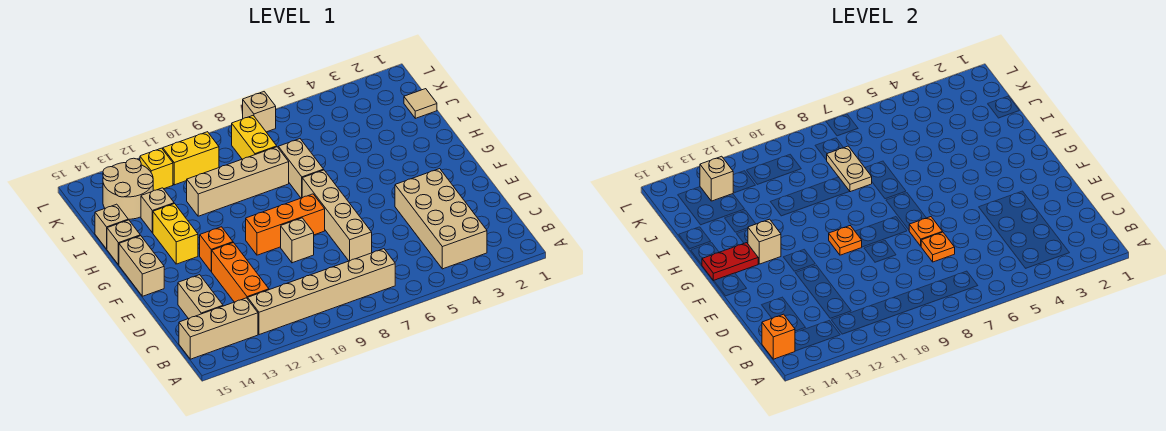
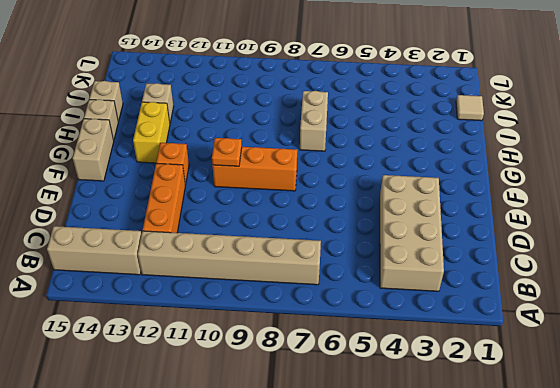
none -> tan brick C14:D14 level 1
none -> tan brick D7:G7 level 1
none -> tan brick E9 level 1
none -> tan brick I8:I11 level 1

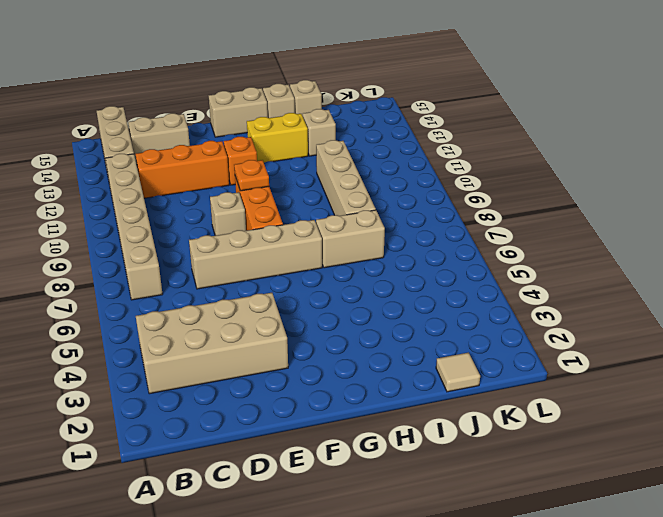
none -> yellow brick J8:K8 level 1
none -> tan round brick J13:K14 level 1
none -> yellow brick K10:K11 level 1
none -> yellow brick K12 level 1

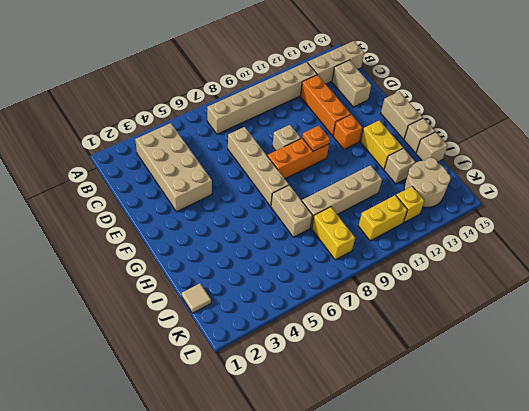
none -> tan brick L7 level 1
none -> orange brick B15 level 2
none -> orange plate D7 level 2
none -> orange plate E7 level 2

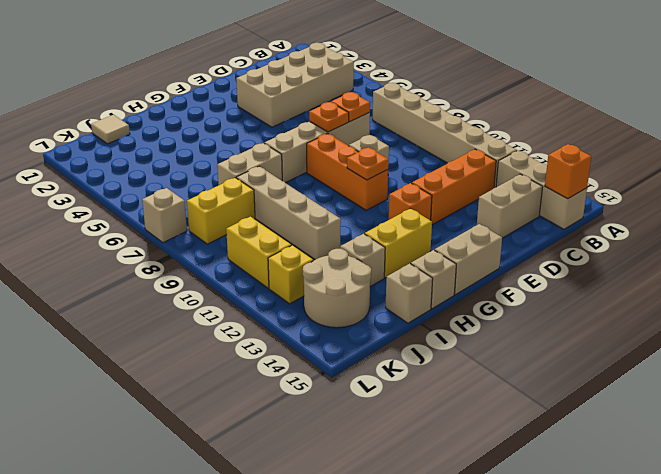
none -> tan brick G13 level 2
none -> red plate G14:G15 level 2
none -> tan plate I8:J8 level 2
none -> tan brick K13 level 2

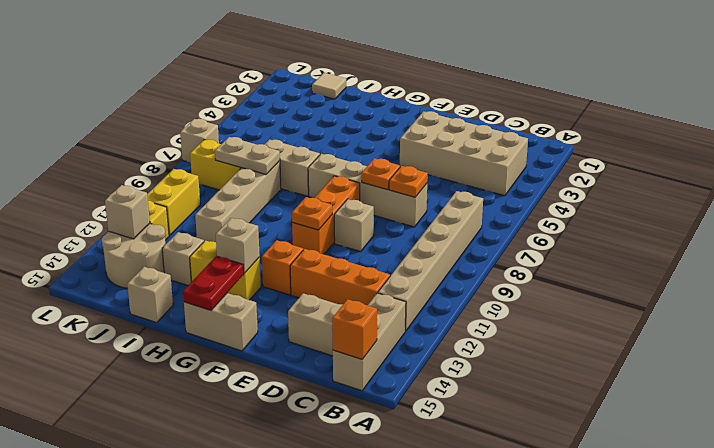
none -> tan brick H15 level 1

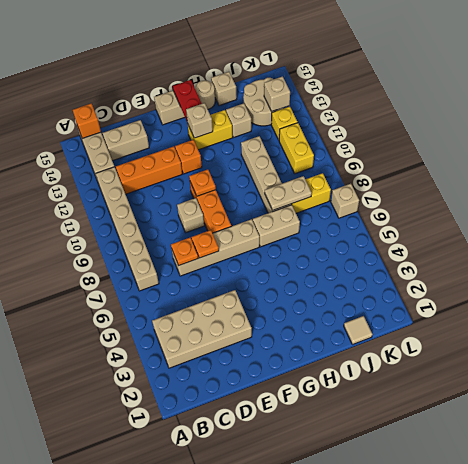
tan round brick H15 level 1 -> tan brick H15 level 1

